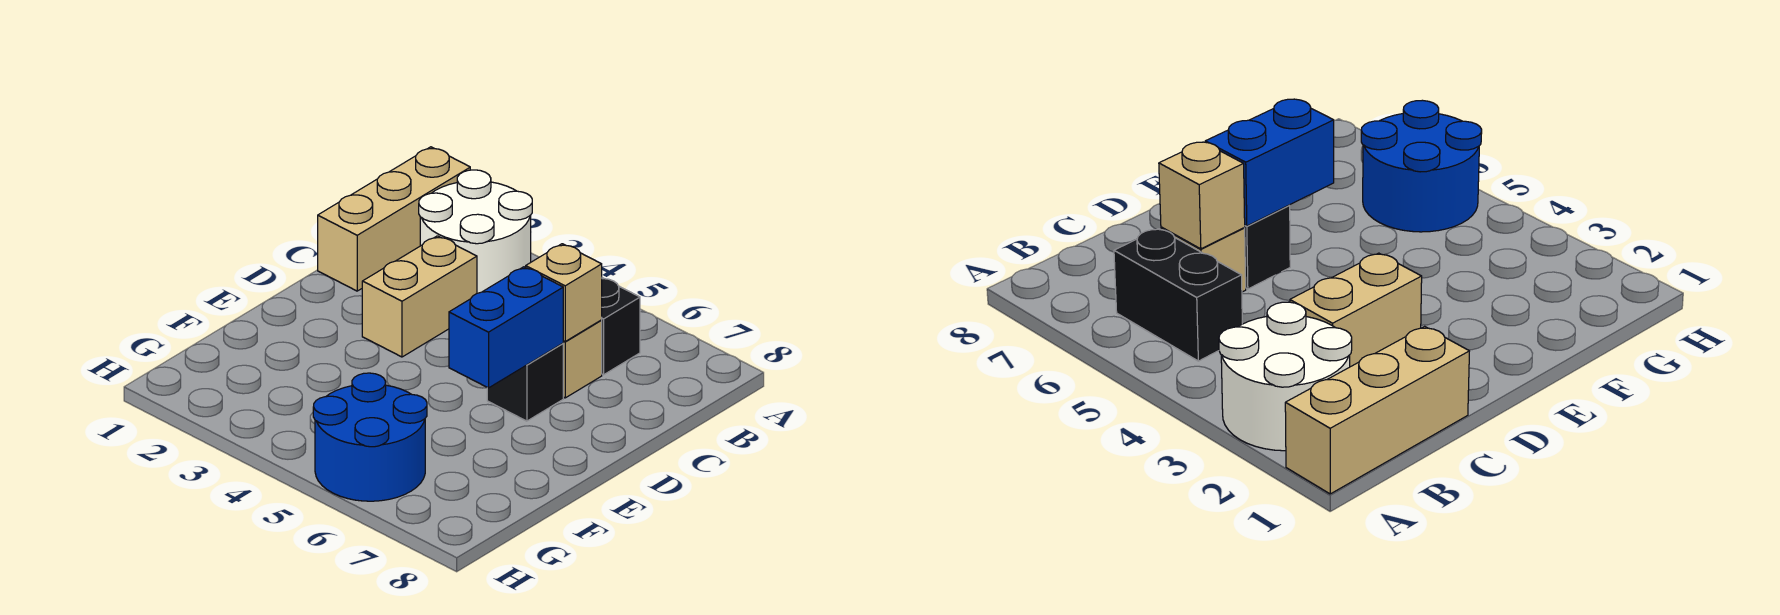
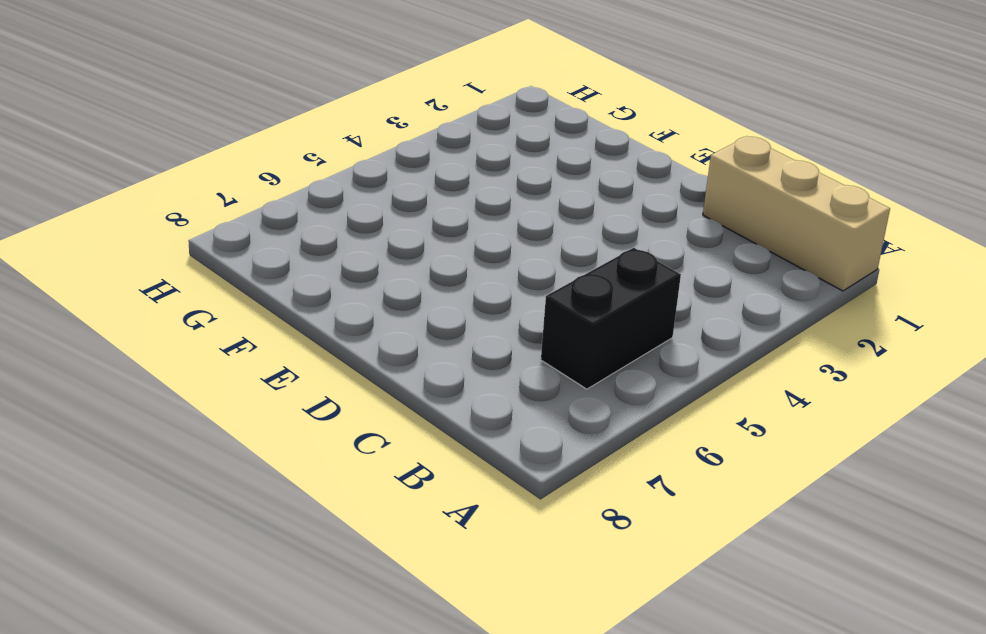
none -> white round brick A2:B3 level 1
none -> tan brick C3:D3 level 1

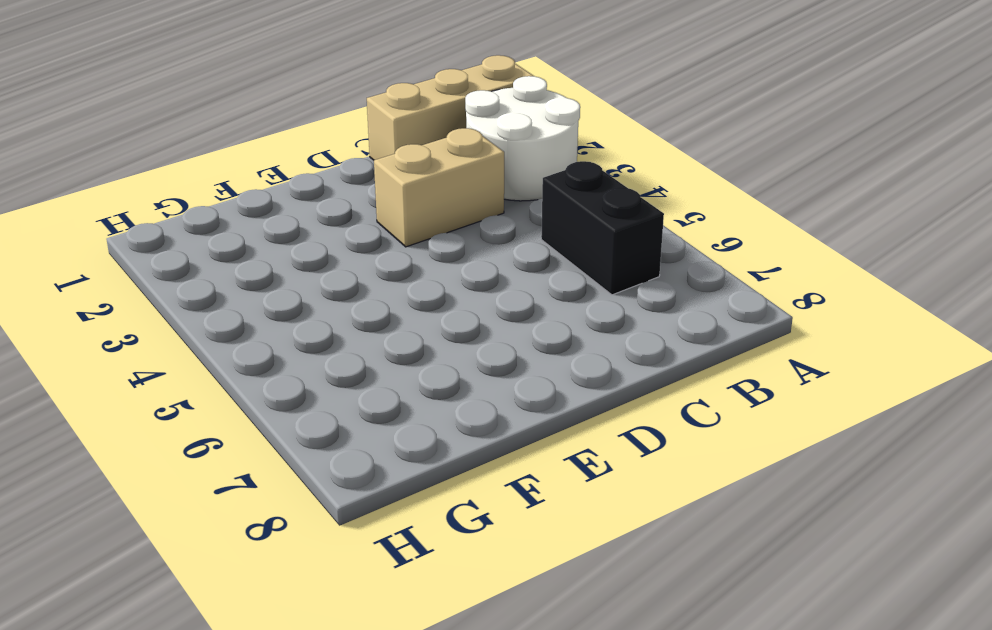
none -> tan brick C6 level 1
none -> black brick D6 level 1

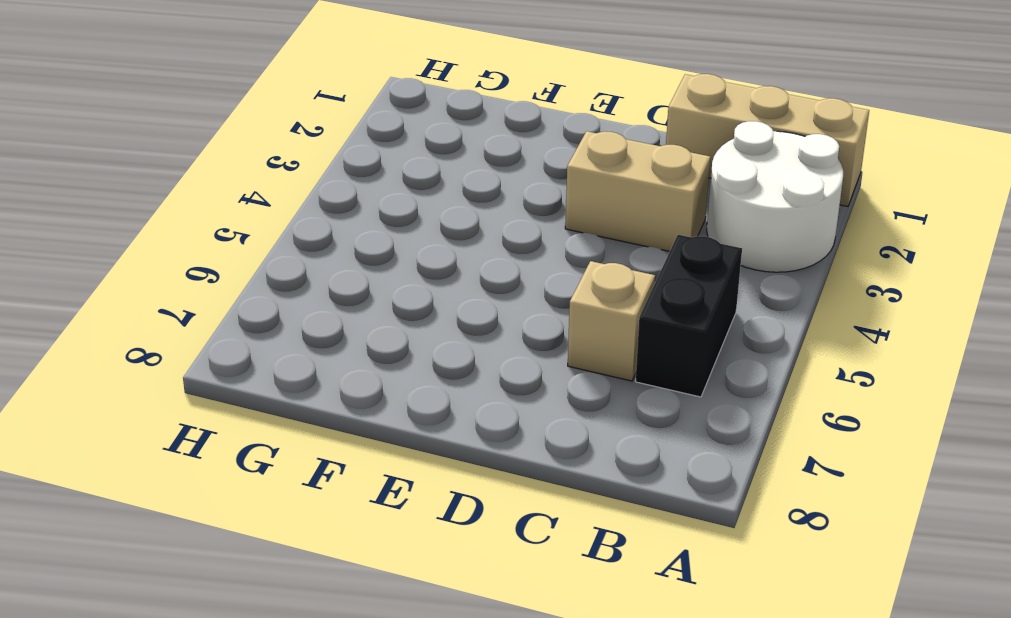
none -> black brick D6 level 1
none -> blue round brick G5:H6 level 1

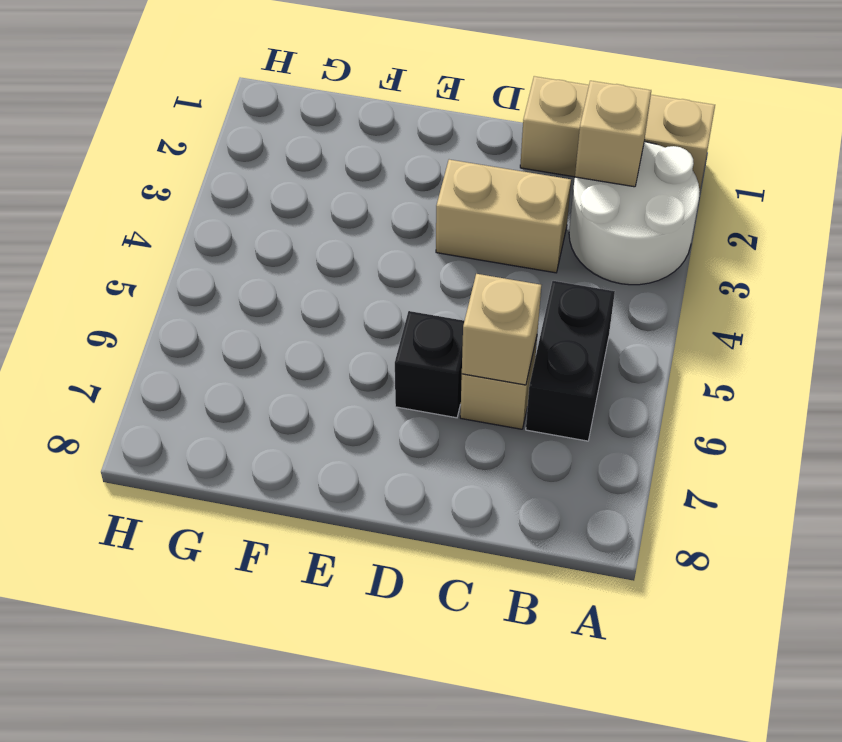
tan brick B2 level 2 -> none
none -> blue round brick G5:H6 level 1
none -> blue brick D6:E6 level 2

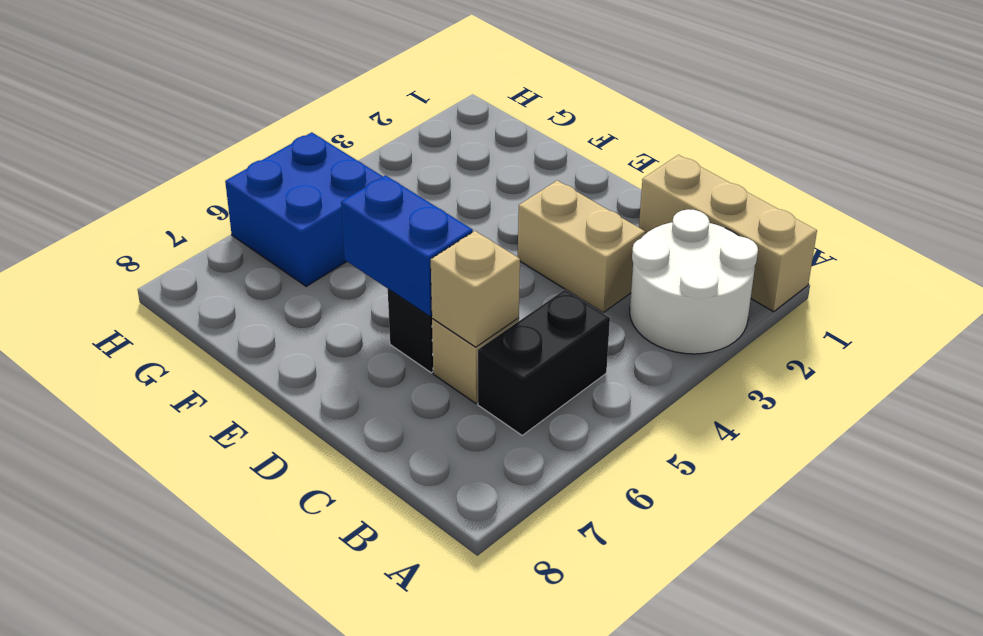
blue brick G5:H6 level 1 -> blue round brick G5:H6 level 1

